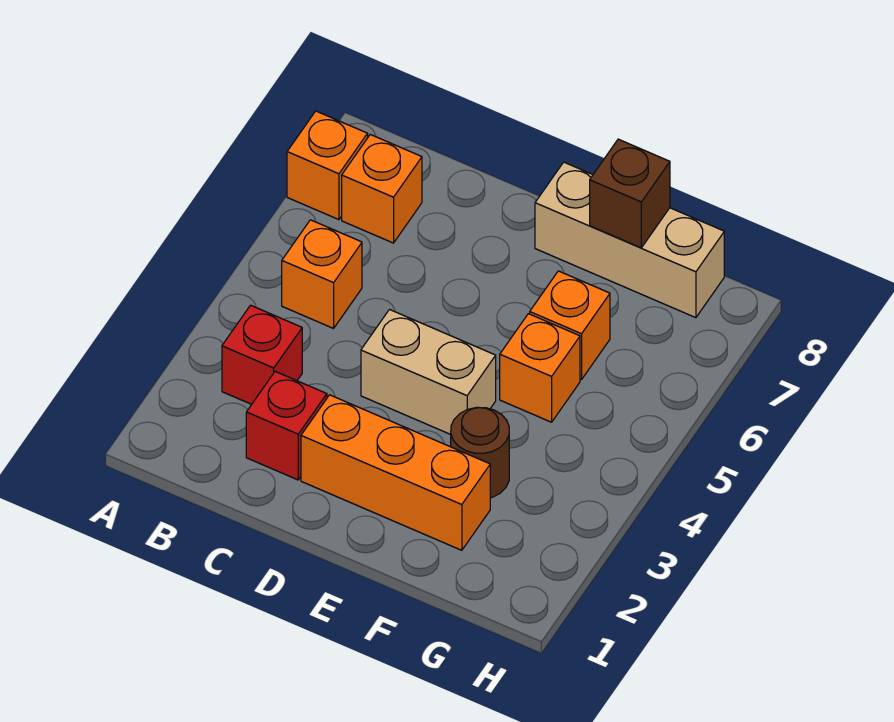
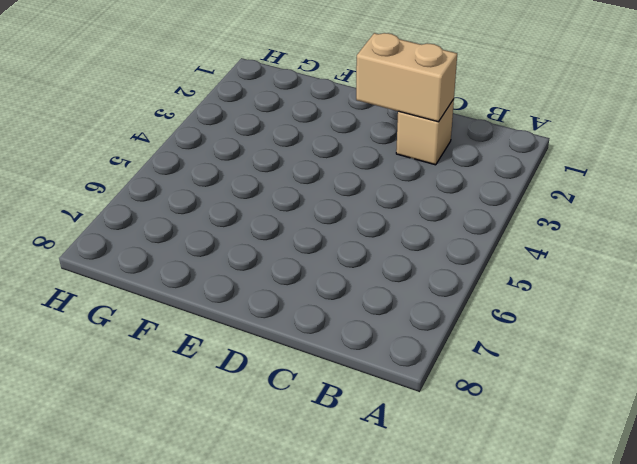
tan brick C2 level 1 -> red brick C2 level 1
tan brick C2:D2 level 2 -> tan brick D4:E4 level 1
none -> orange brick A7 level 1
none -> red brick B3 level 1
none -> orange brick B5 level 1

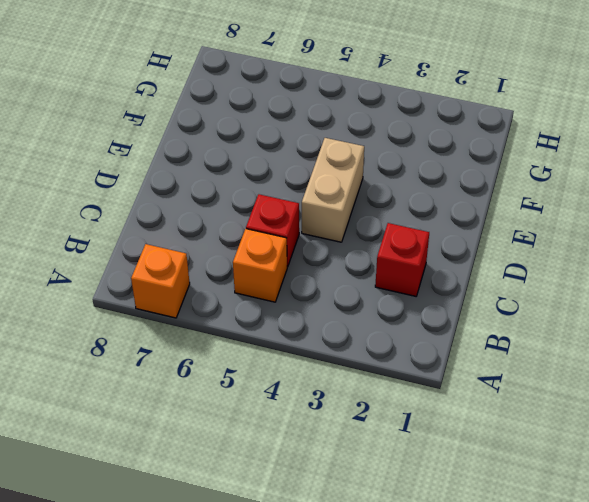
red brick C5 level 1 -> red brick B3 level 1
none -> orange brick B7 level 1
none -> orange brick D2:F2 level 1
none -> tan brick E8:G8 level 1

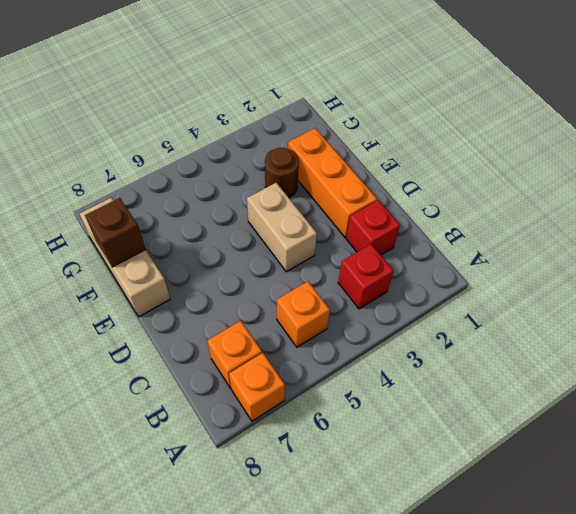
none -> orange brick F5 level 1
none -> orange brick F6 level 1

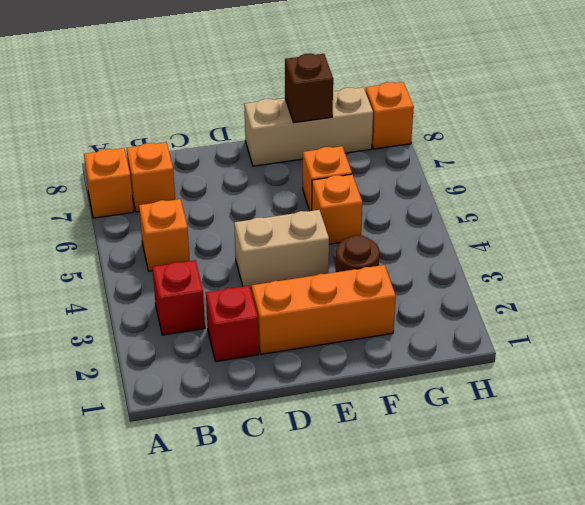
orange brick H8 level 1 -> none

